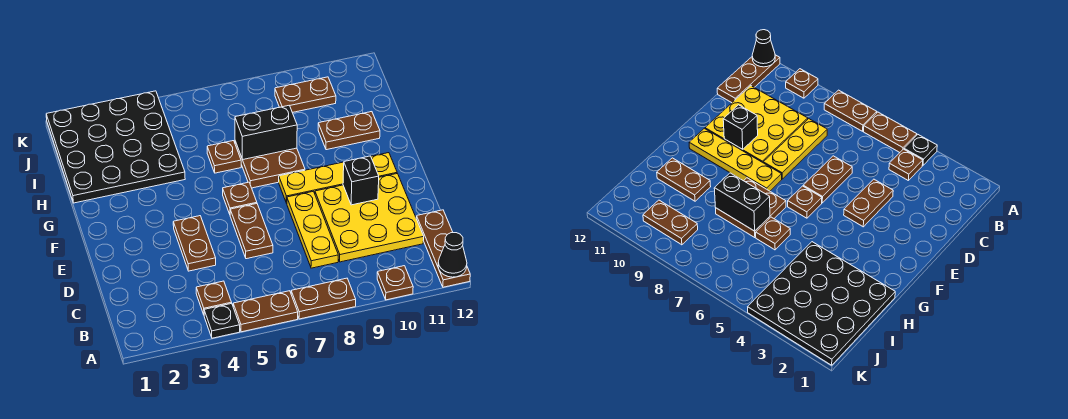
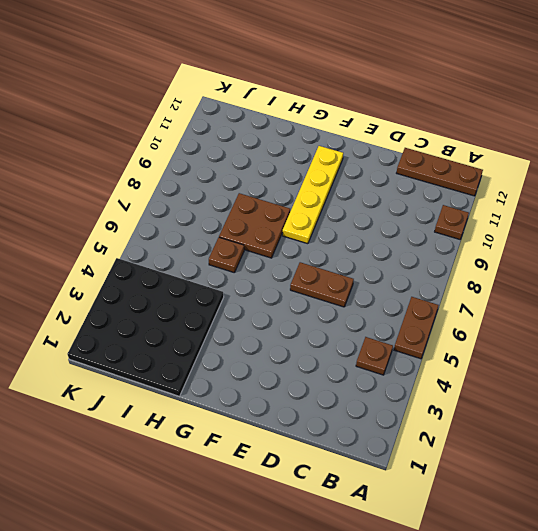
none -> black plate A4 level 1
none -> brown plate A7:A8 level 1
none -> yellow plate C8:E8 level 1

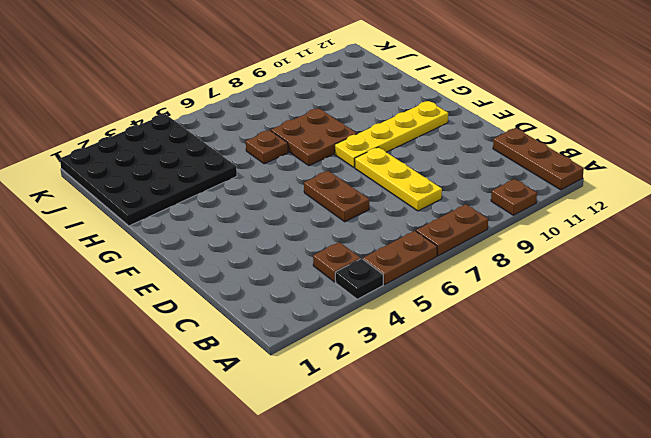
none -> yellow plate C9:E11 level 1
none -> brown plate D4:E4 level 1
none -> brown plate F6 level 1

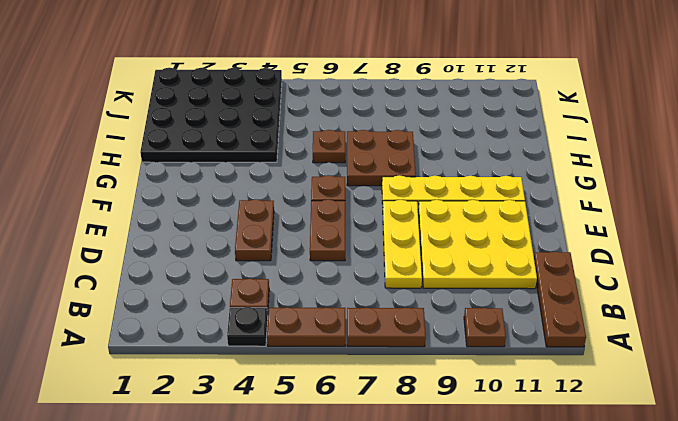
none -> brown plate H10:H11 level 1
none -> brown plate J9:J10 level 1
none -> black cone A12 level 2

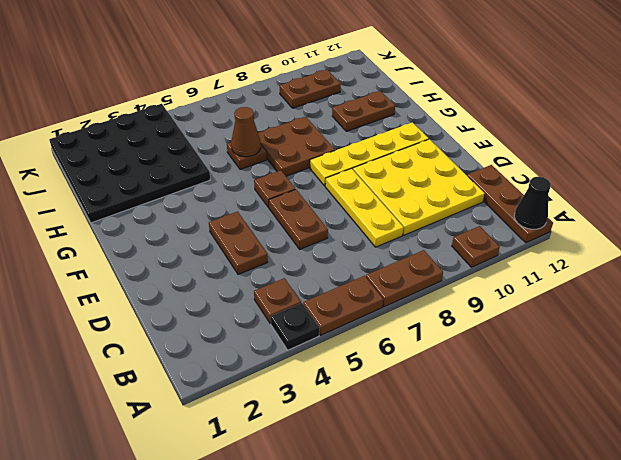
brown cone H6 level 2 -> none
none -> black brick E10 level 2
none -> black brick H7:H8 level 2

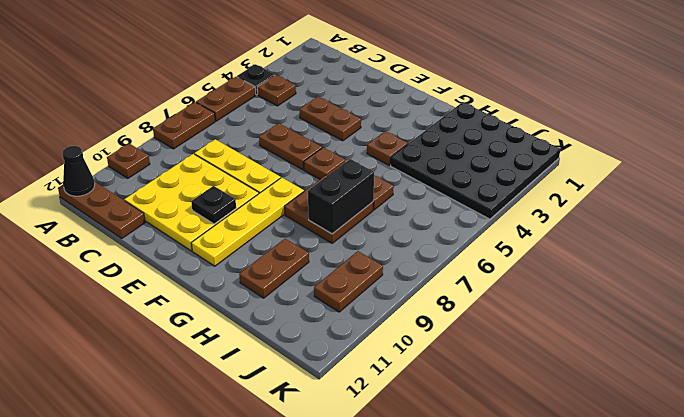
black plate E10 level 2 -> black brick E10 level 2
brown plate G4 level 1 -> none

